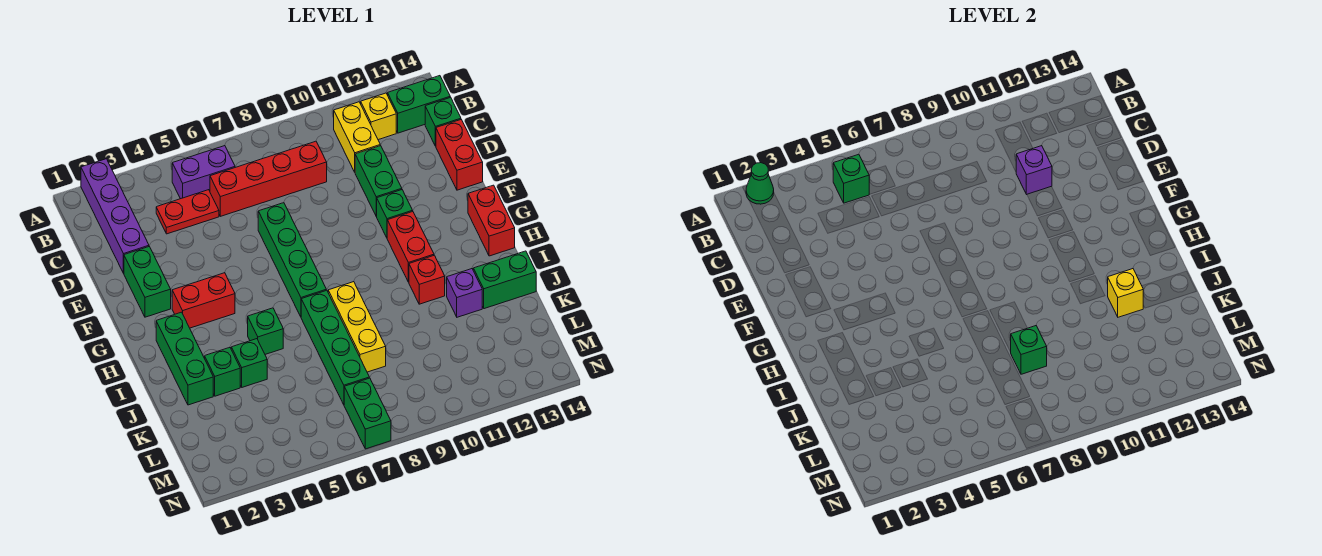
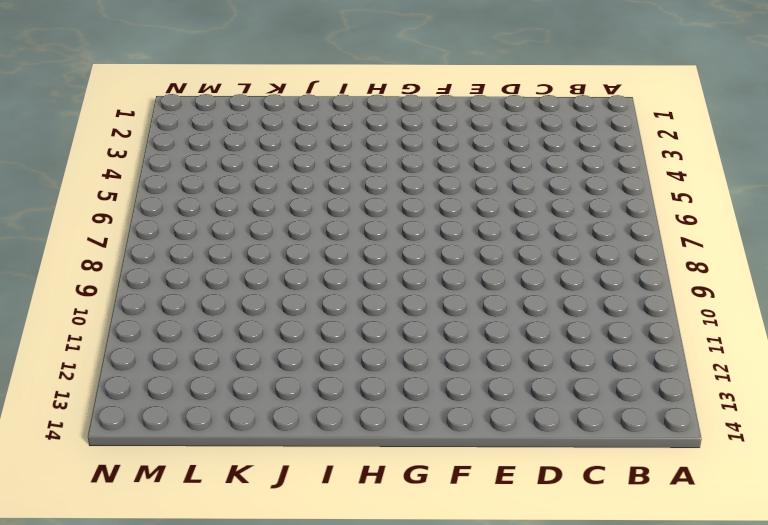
none -> purple brick A2:D2 level 1
none -> purple brick B5:B6 level 1
none -> yellow brick B11:C11 level 1
none -> yellow brick B12 level 1

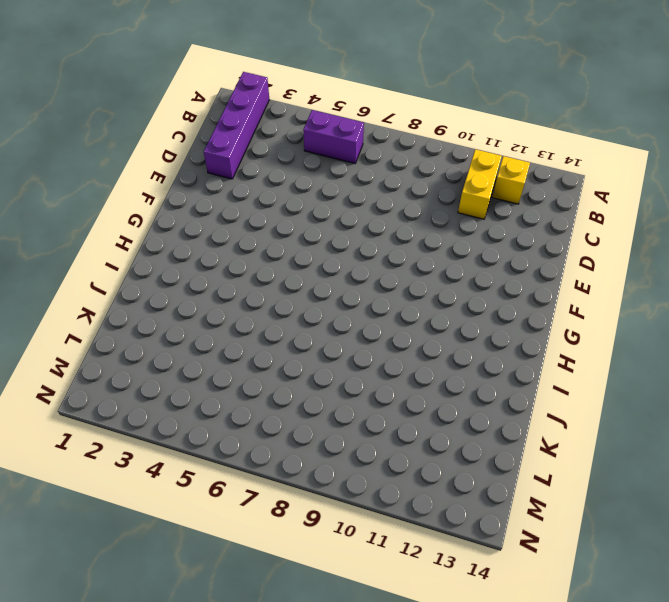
none -> green brick B13:B14 level 1
none -> red plate C4:C5 level 1
none -> red brick C6:C9 level 1
none -> green brick C14 level 1

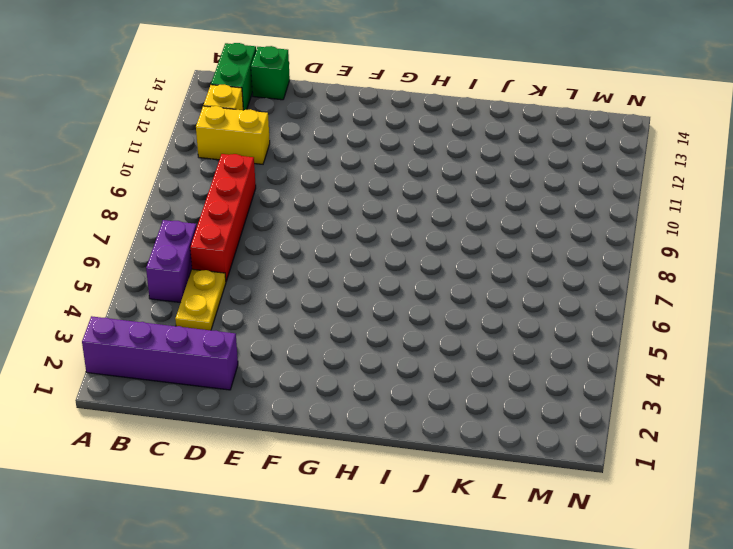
yellow plate C4:C5 level 1 -> red plate C4:C5 level 1
none -> green brick D11:E11 level 1
none -> red brick D14:E14 level 1
none -> green brick E2:F2 level 1
none -> green brick E7:H7 level 1

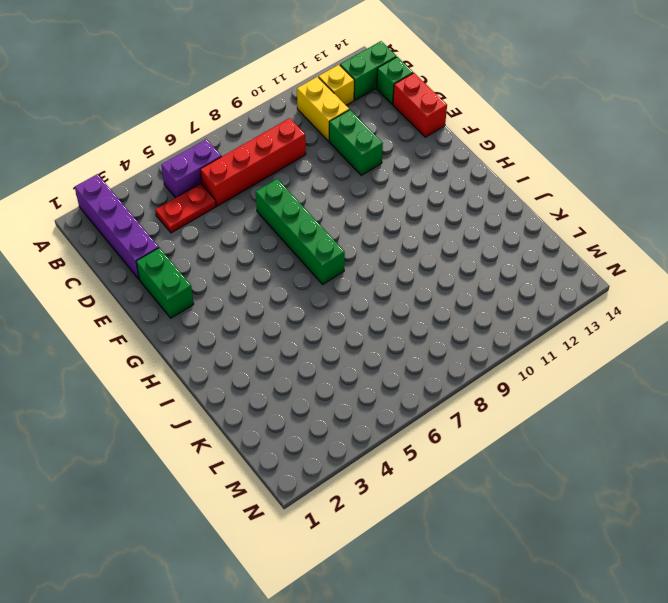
none -> green brick F11 level 1
none -> red brick G3:G4 level 1
none -> red brick G11:H11 level 1
none -> red brick G14:H14 level 1

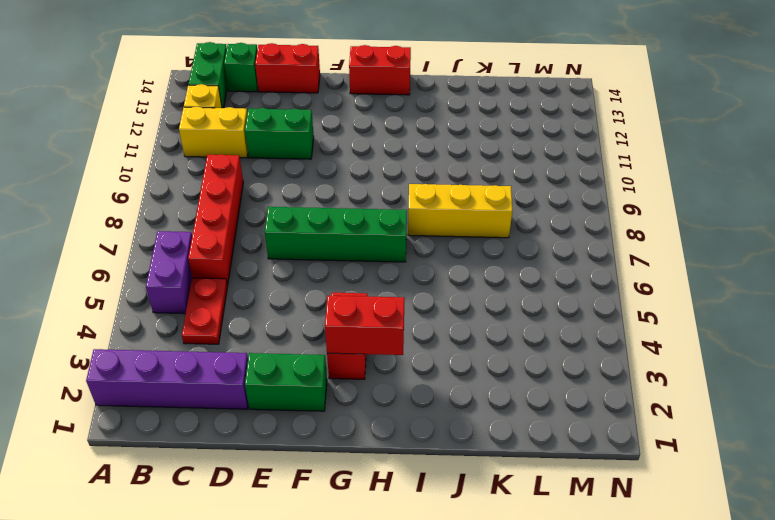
red brick G3:H3 level 2 -> red brick G11:H11 level 1
none -> green brick F11 level 1
none -> green brick H2:J2 level 1
none -> green brick I5 level 1
none -> green brick I7:L7 level 1

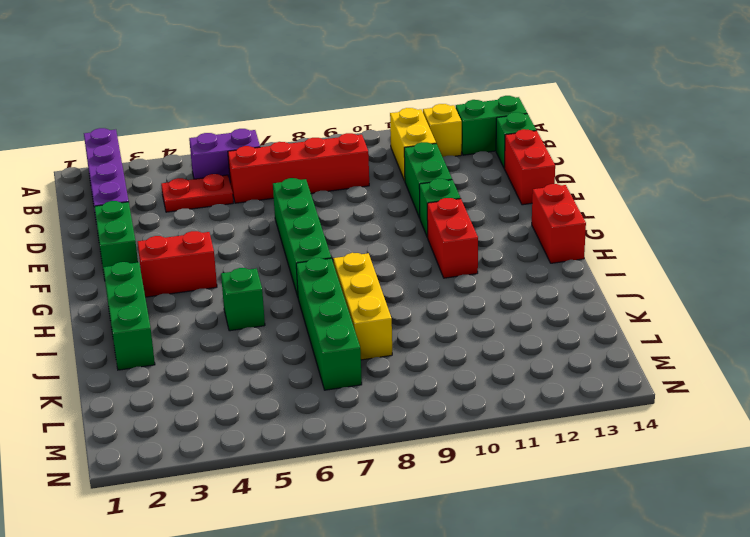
none -> red brick I11 level 1
none -> green brick J3 level 1
none -> green brick J4 level 1
none -> purple brick J12 level 1

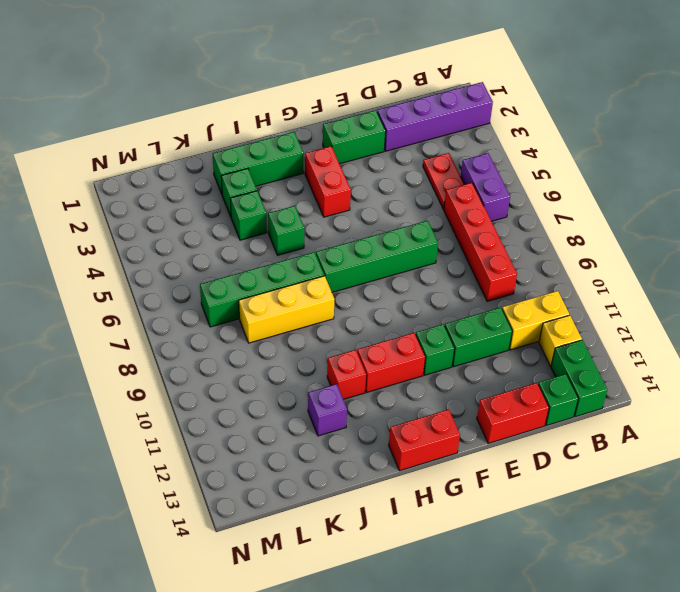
none -> green brick J13:J14 level 1
none -> green brick M7:N7 level 1
none -> green cone A2 level 2
none -> green brick B5 level 2

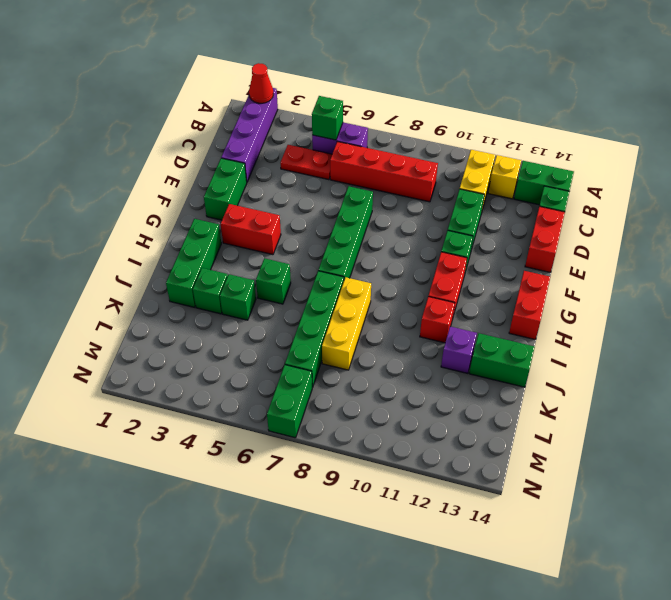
red cone A2 level 2 -> green cone A2 level 2
none -> purple brick D11 level 2
none -> yellow brick J12 level 2
none -> green brick K8 level 2

